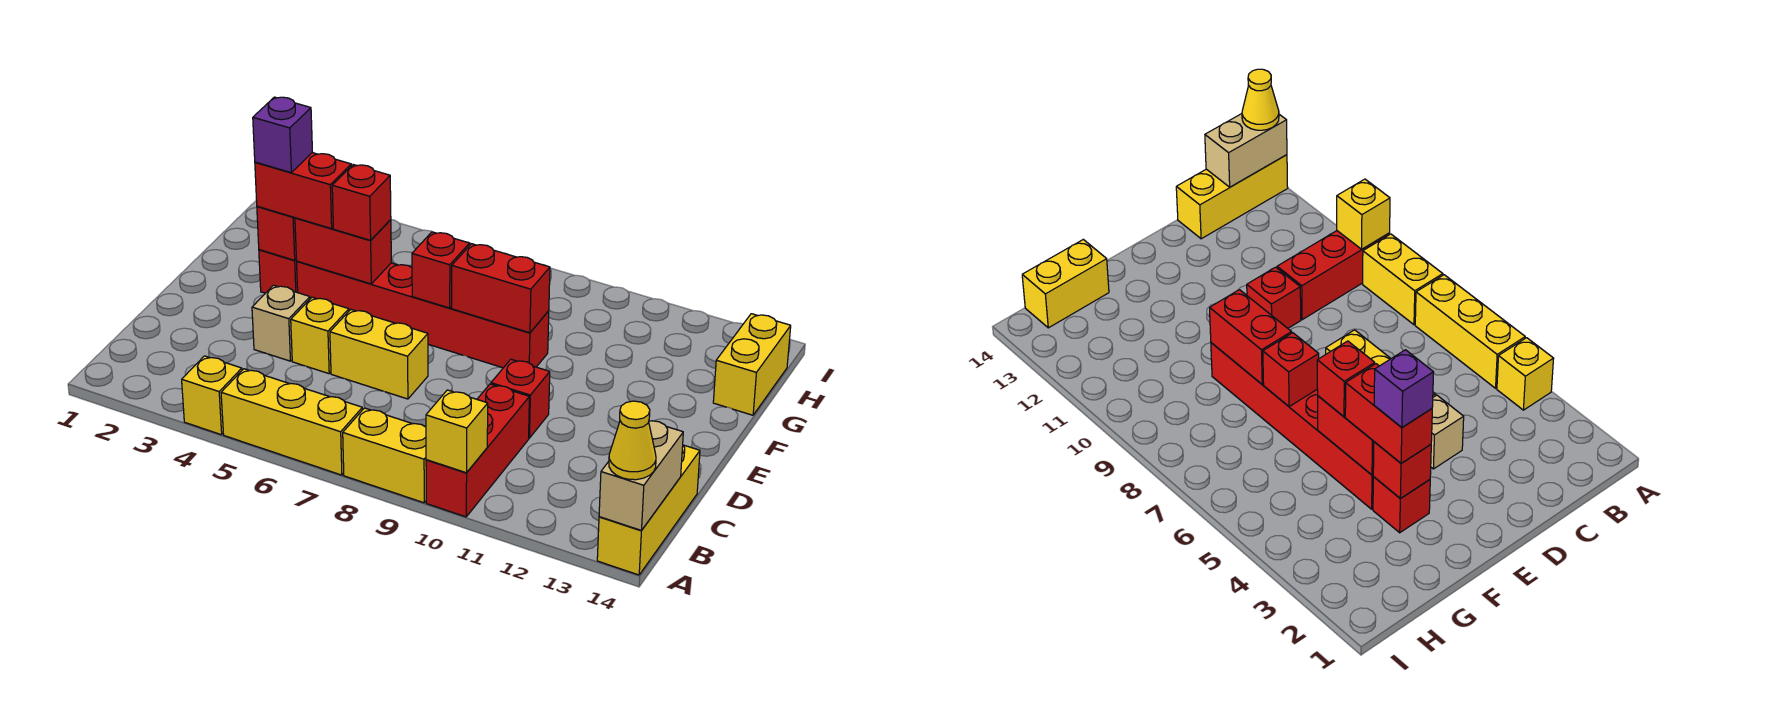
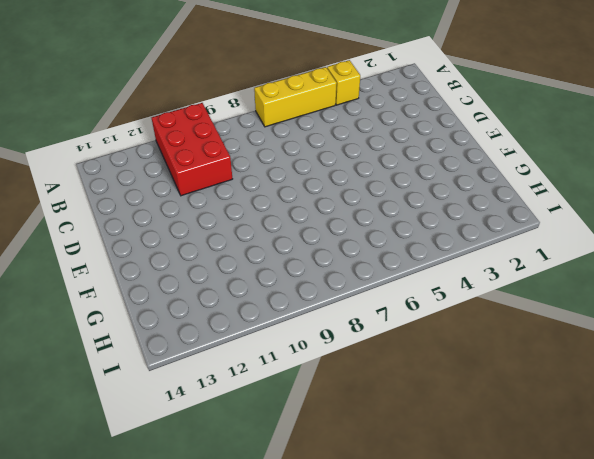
red brick A10:C11 level 1 -> red brick A10:C10 level 1
none -> yellow brick A8:A9 level 1
none -> yellow brick A14:C14 level 1
none -> tan brick D4 level 1

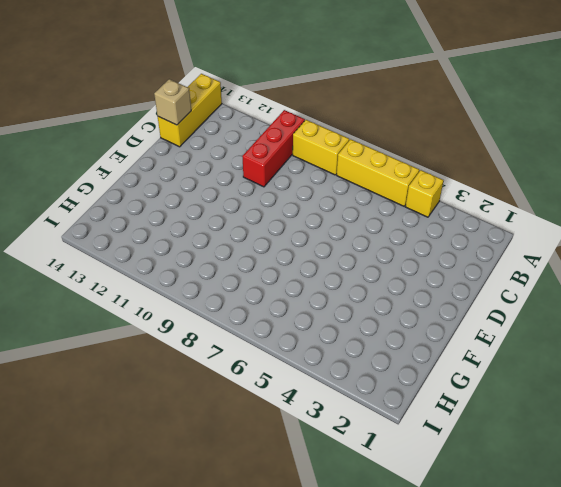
tan brick C14 level 2 -> tan brick D4 level 1
none -> yellow brick D5 level 1
none -> yellow brick D6:D7 level 1
none -> red brick D10 level 1

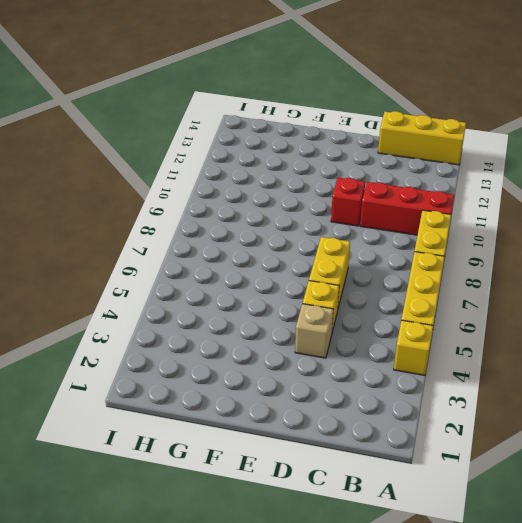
none -> red brick F3 level 1
none -> red brick F4:F9 level 1
none -> yellow brick G14:H14 level 1

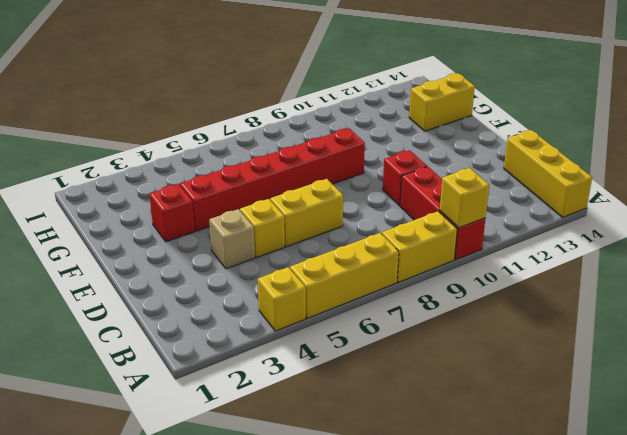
yellow brick G13:G14 level 1 -> yellow brick G14:H14 level 1
none -> tan brick A14:B14 level 2
none -> red brick F3 level 2
none -> red brick F4:F5 level 2

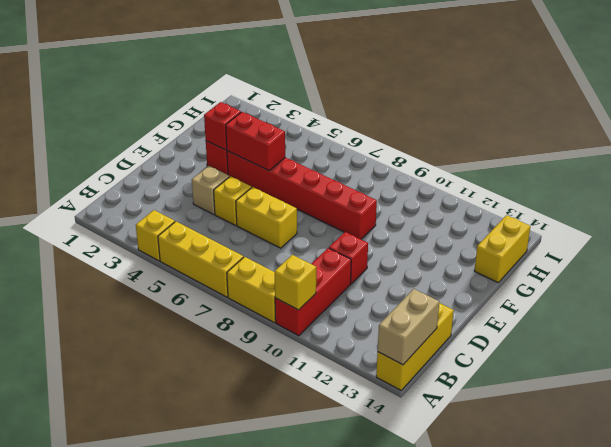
none -> red brick F7 level 2
none -> red brick F8:F9 level 2
none -> yellow cone A14 level 3

